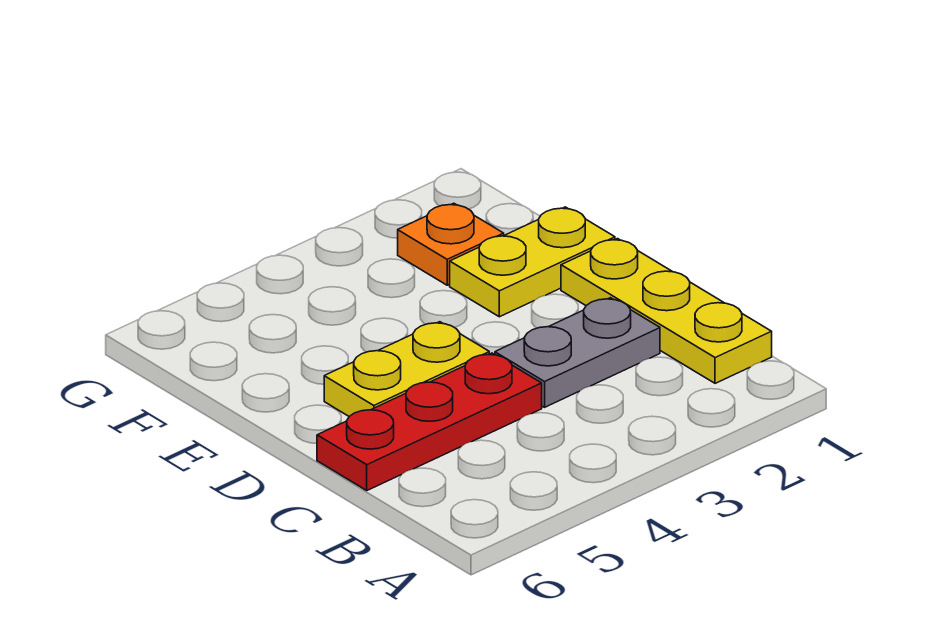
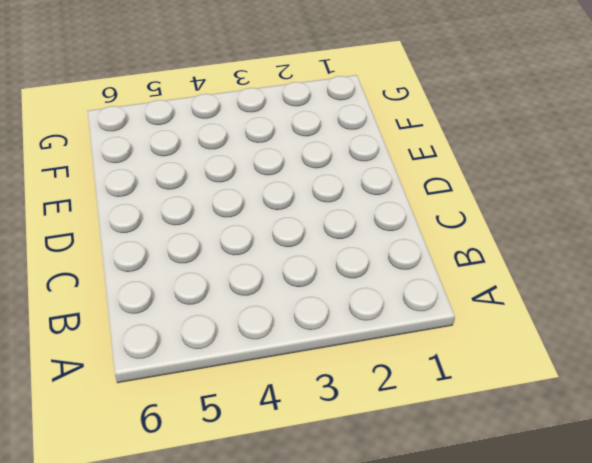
none -> yellow plate B1:D1 level 1
none -> grey plate C2:C3 level 1

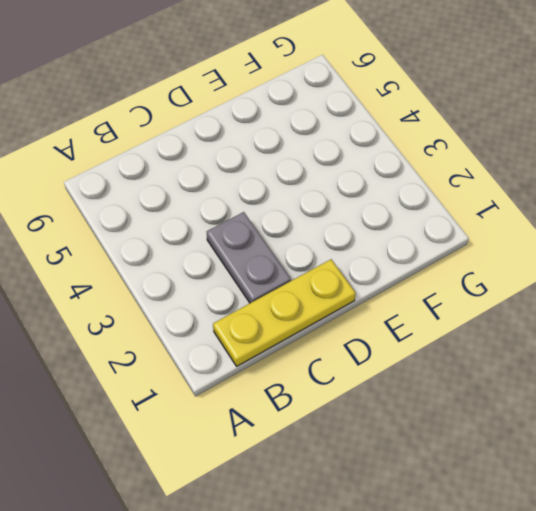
none -> red plate C4:C6 level 1
none -> yellow plate D4:D5 level 1

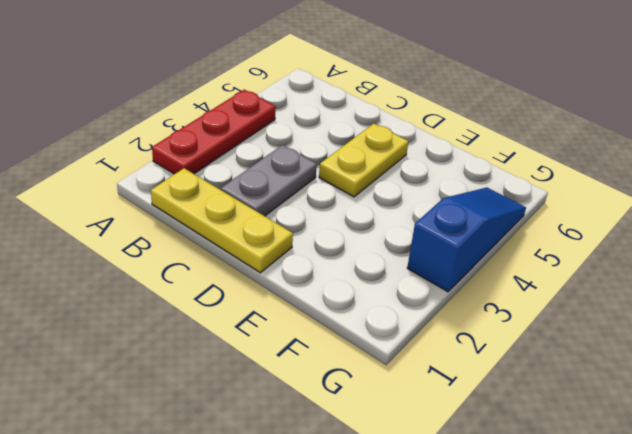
red plate A2:A4 level 1 -> red plate C4:C6 level 1
blue slope G3:G5 level 1 top 3 -> none
none -> yellow plate E1:E2 level 1
none -> orange plate F2 level 1

